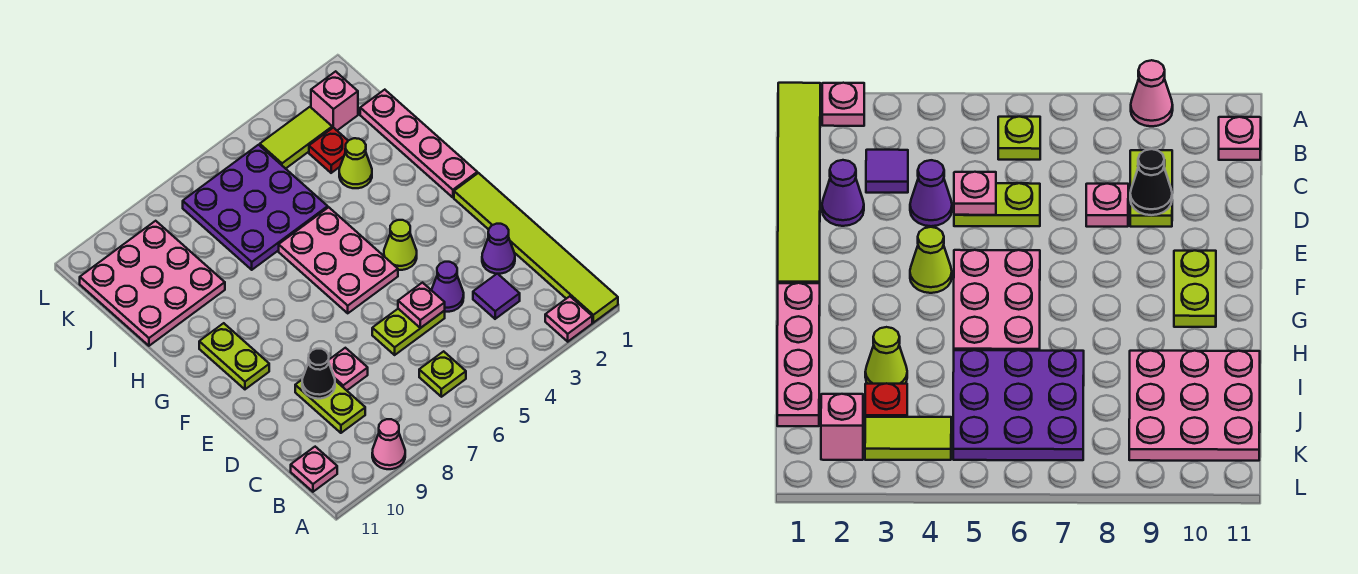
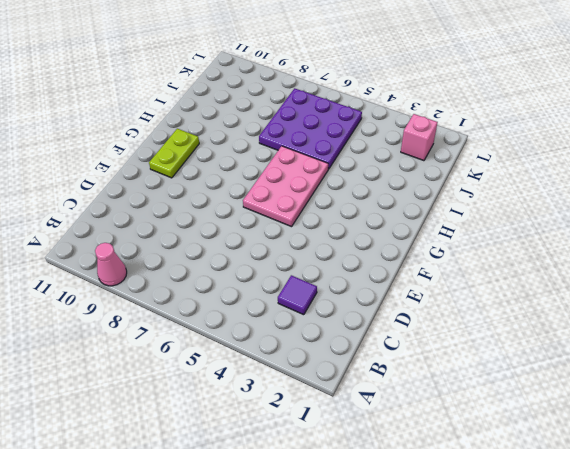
none -> lime tile A1:F1 level 1
none -> pink plate A2 level 1
none -> lime plate B6 level 1

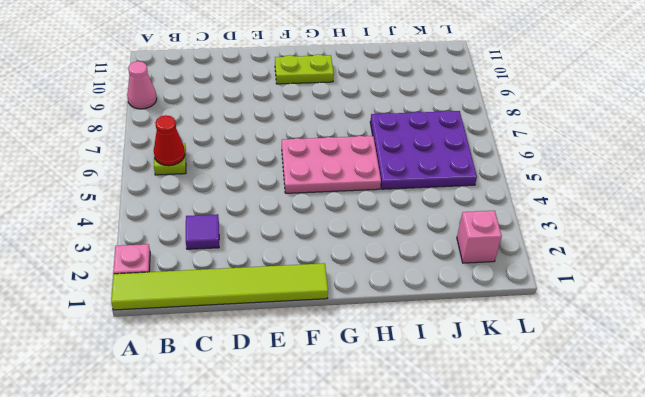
red cone B6 level 2 -> none
none -> pink plate B11 level 1
none -> lime plate C9:D9 level 1
none -> purple cone D2 level 1

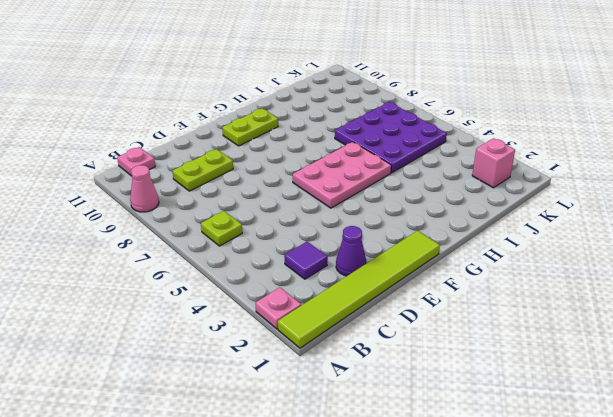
none -> purple cone D4 level 1
none -> lime plate D5:D6 level 1
none -> pink plate D8 level 1

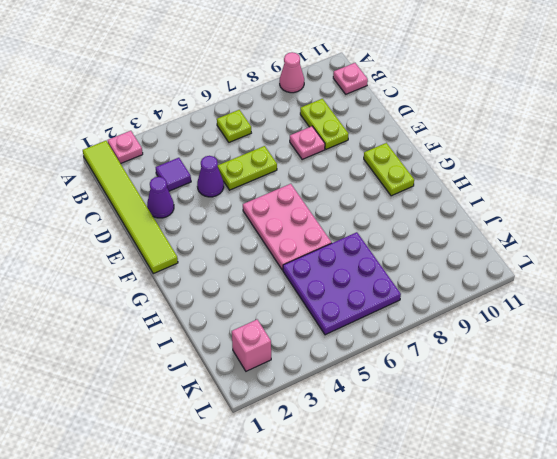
none -> lime cone F4 level 1
none -> pink plate G1:J1 level 1
none -> lime cone I3 level 1

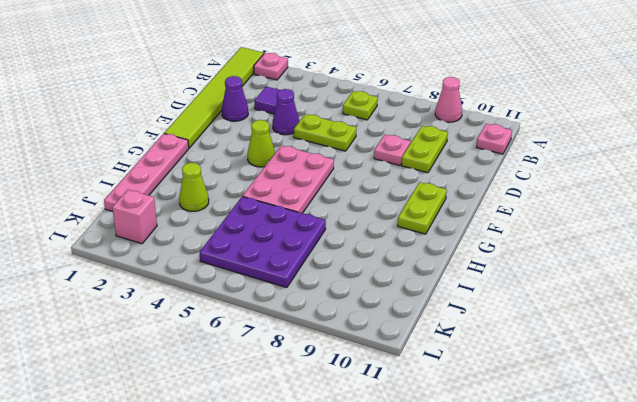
none -> pink plate I9:K11 level 1
none -> red plate J3 level 1
none -> lime tile K3:K4 level 1

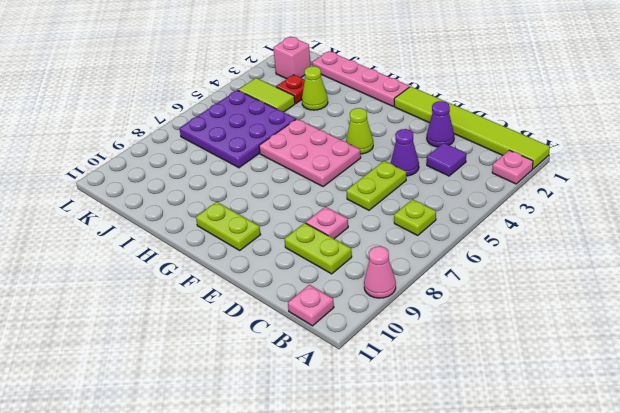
lime tile J4:K4 level 1 -> lime tile K3:K4 level 1
none -> pink plate I9:K11 level 1
none -> pink plate D5 level 2
none -> black cone D9 level 2

